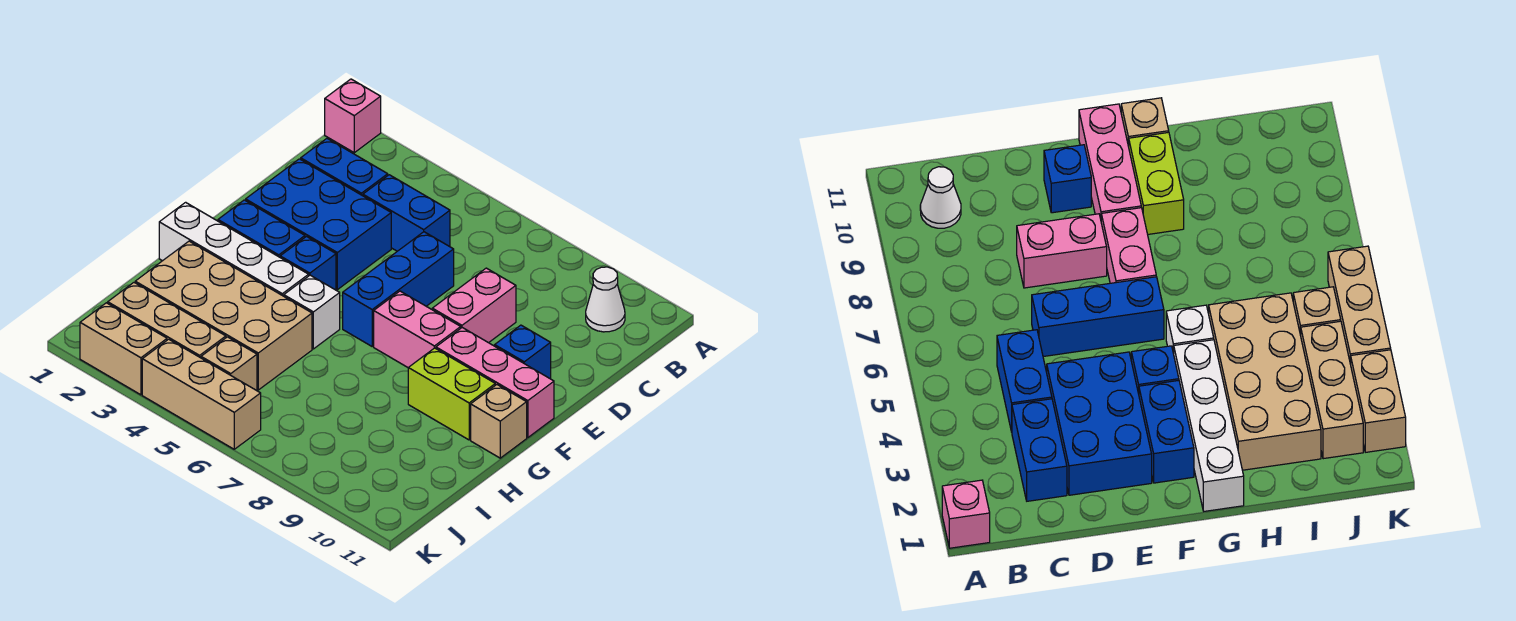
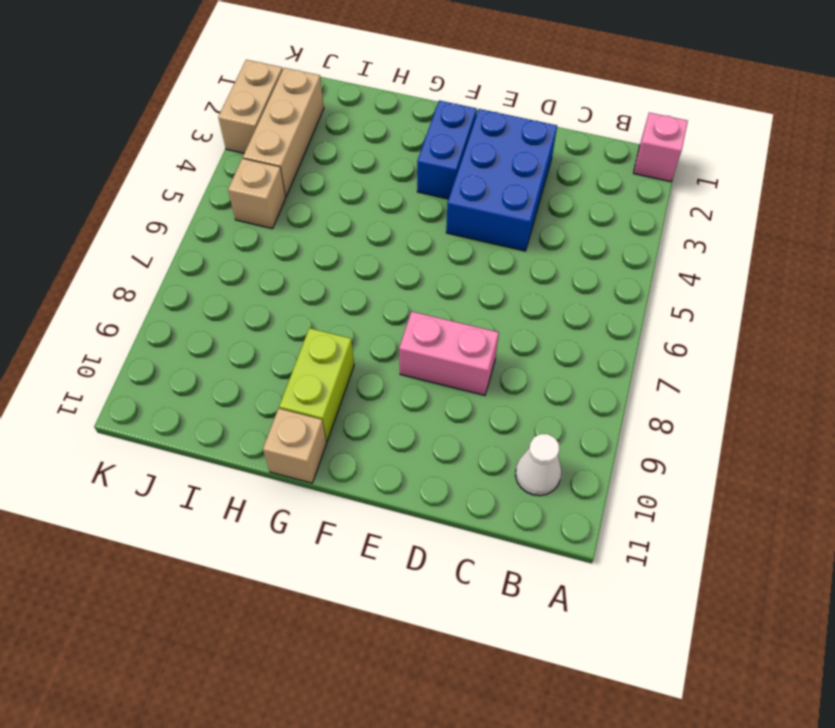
none -> blue brick C2:C3 level 1
none -> blue brick C4:C5 level 1
none -> blue brick D6:F6 level 1

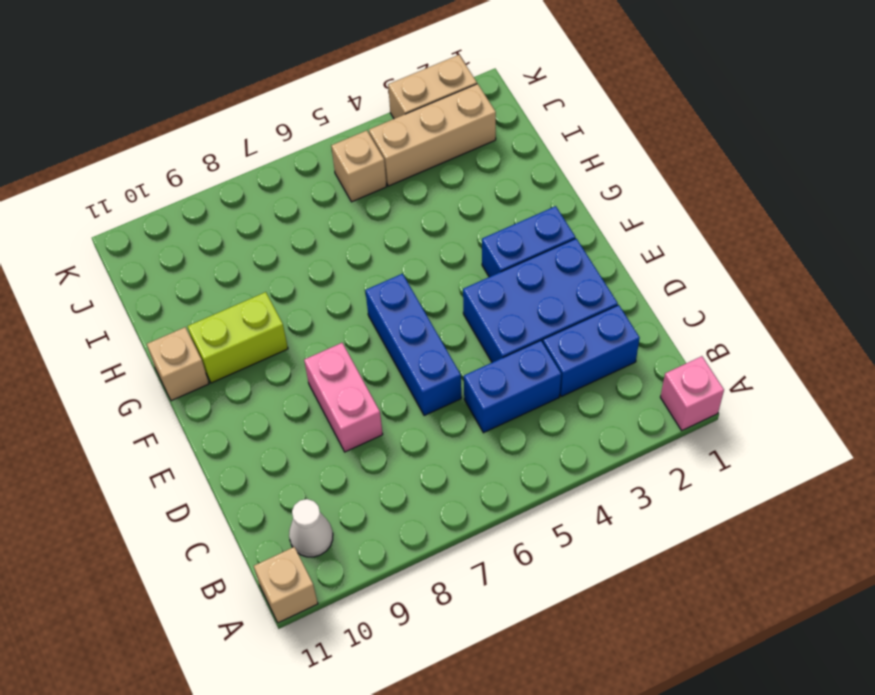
tan brick A11 level 1 -> none
none -> blue brick E10 level 1
none -> blue brick F4 level 1
none -> pink brick F7:F8 level 1

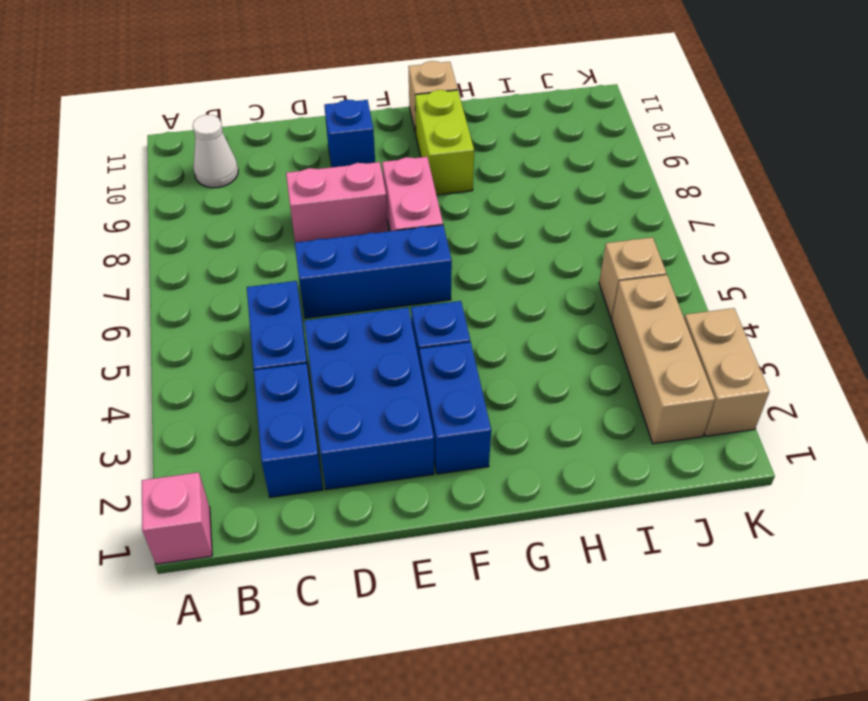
none -> pink brick F9:F11 level 1
none -> white brick G1:G4 level 1
none -> white brick G5 level 1

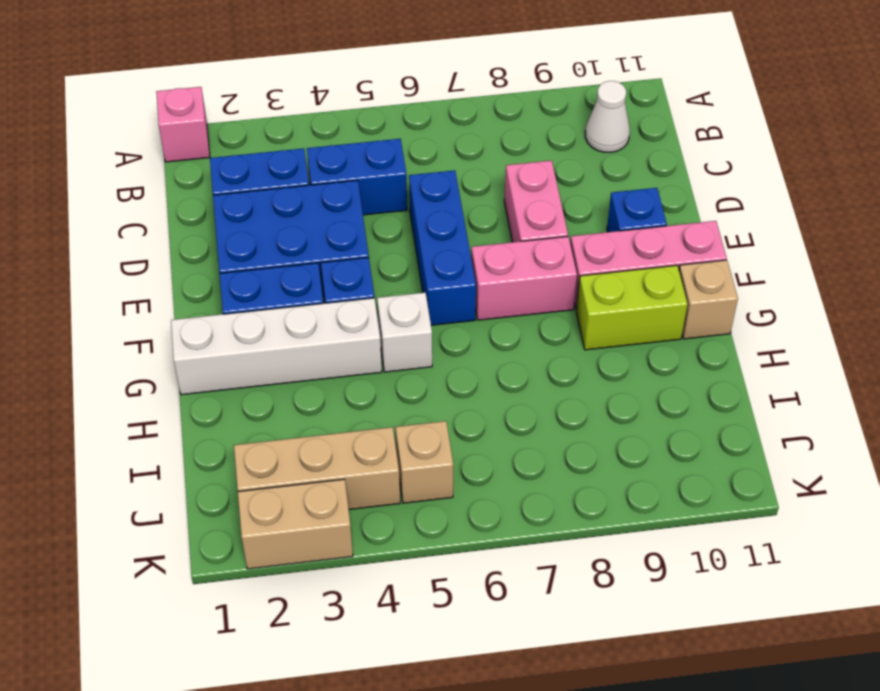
none -> tan brick H2:I5 level 1
none -> tan brick K4:K6 level 1

